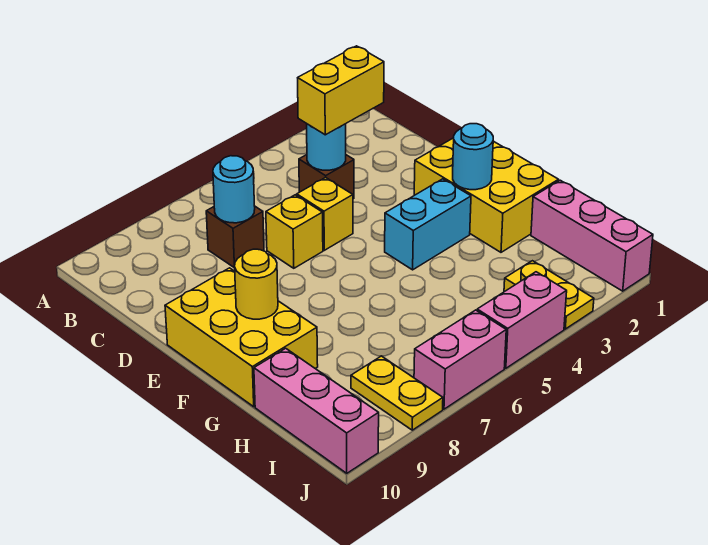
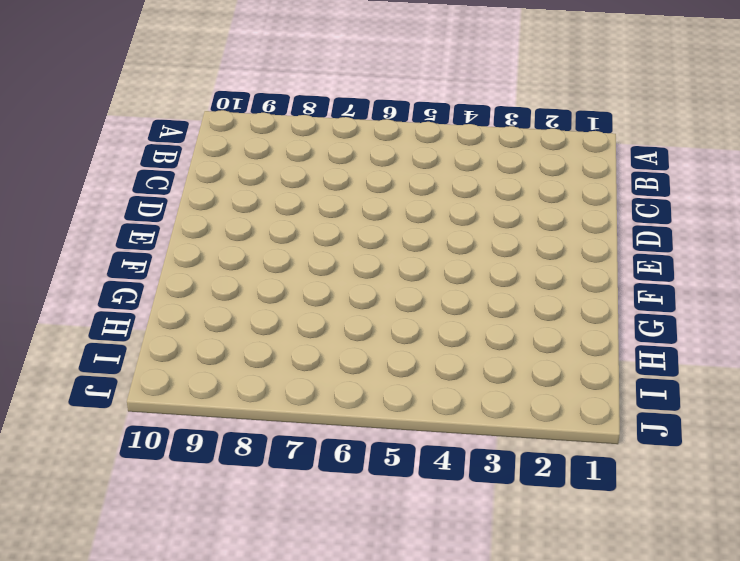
none -> brown brick C4 level 1
none -> brown brick C7 level 1
none -> yellow brick D5 level 1

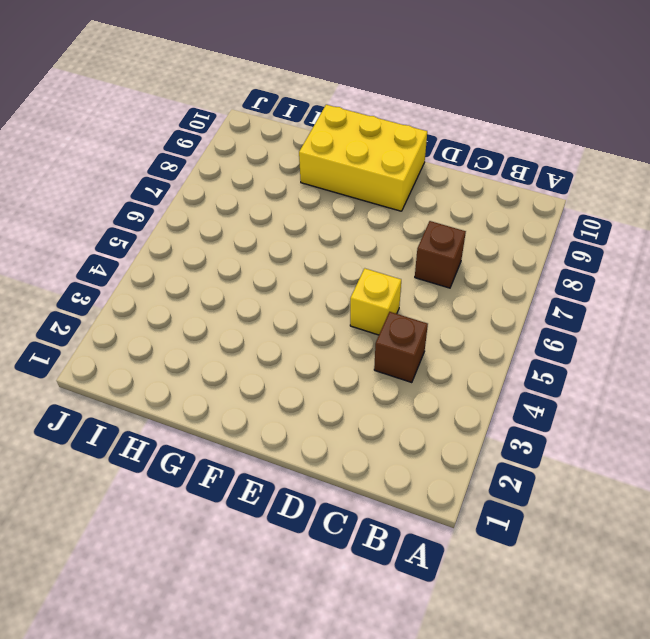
none -> yellow brick D6 level 1
none -> yellow brick E1:G2 level 1
none -> cyan brick F3:F4 level 1

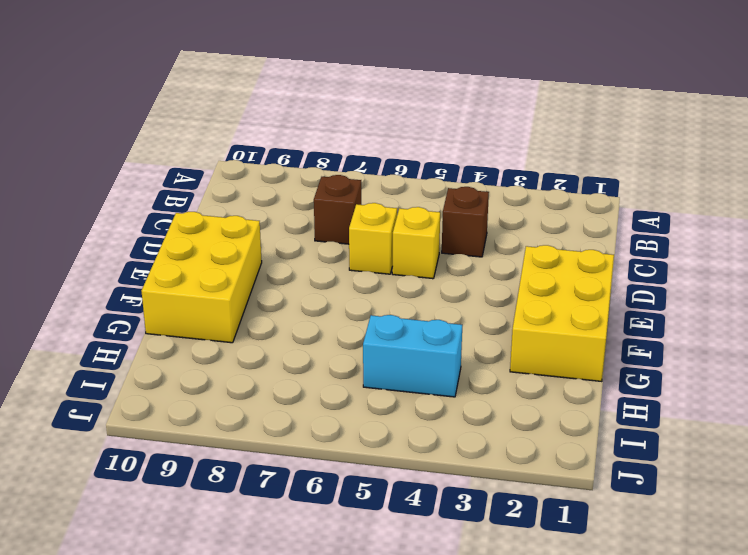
cyan brick H4:H5 level 1 -> cyan brick F3:F4 level 1
none -> pink brick H1:J1 level 1
none -> pink brick H10:J10 level 1
none -> yellow plate I3:J3 level 1

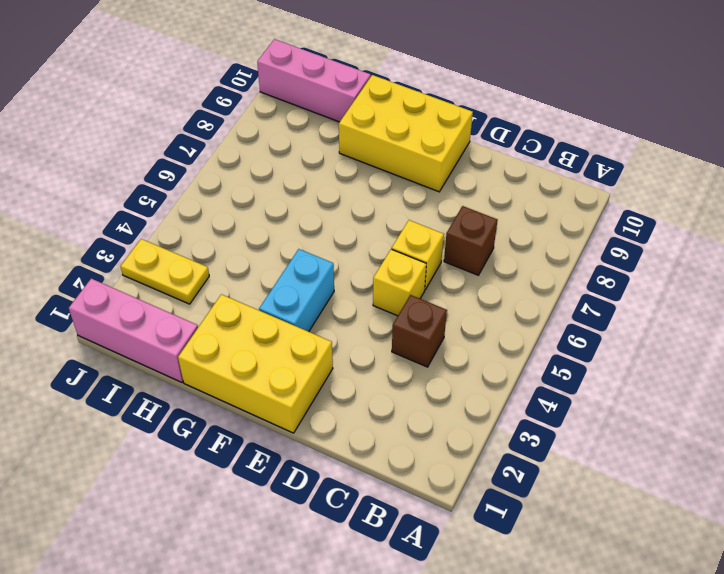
none -> yellow plate I8:J8 level 1
none -> pink brick J4:J5 level 1
none -> pink brick J6:J7 level 1

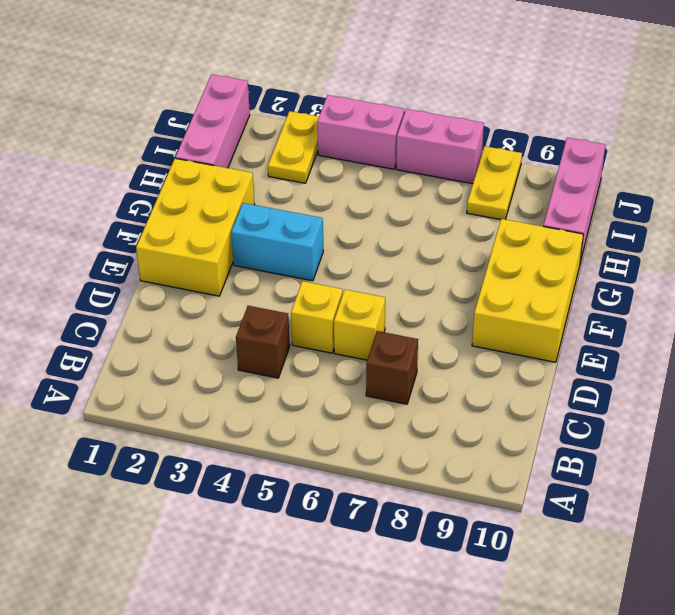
none -> cyan round brick C4 level 2
none -> cyan round brick C7 level 2
none -> cyan round brick F2 level 2

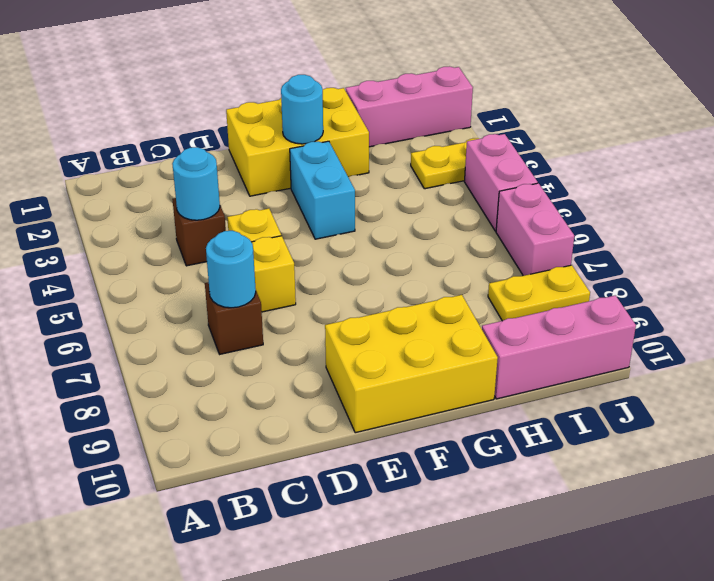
none -> yellow round brick F9 level 2
none -> yellow brick C3:C4 level 3

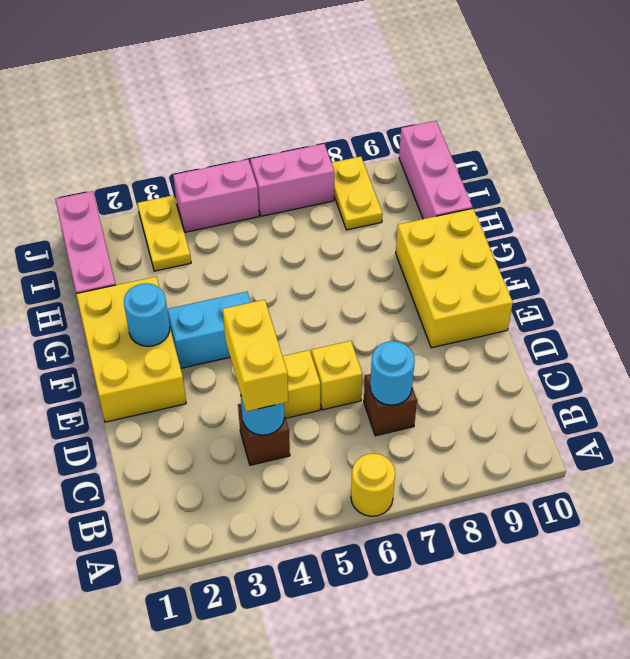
yellow round brick A6 level 1 -> yellow round brick F9 level 2
yellow brick C4:D4 level 3 -> yellow brick C3:C4 level 3

